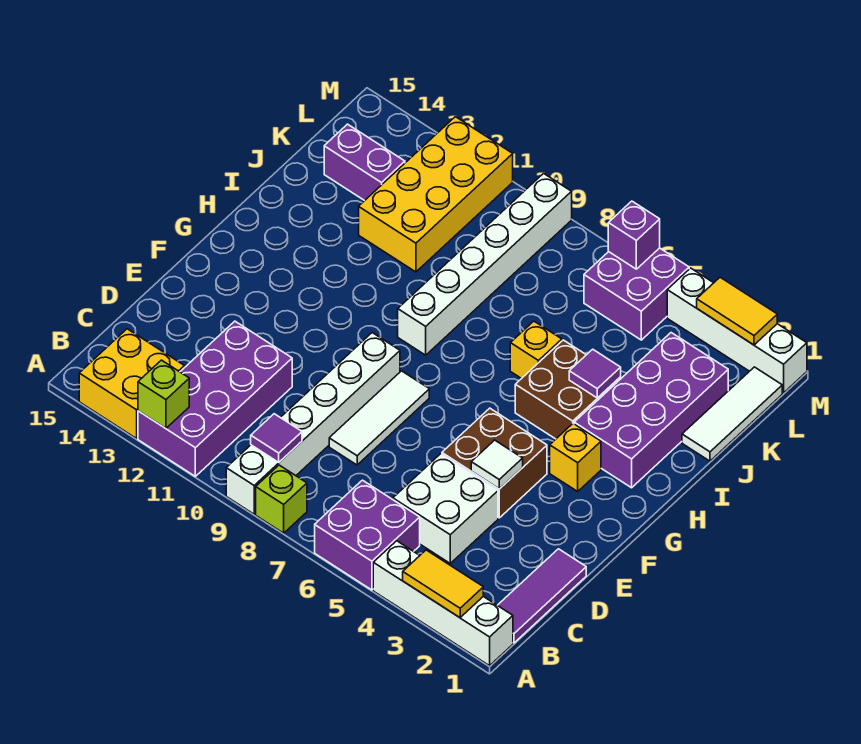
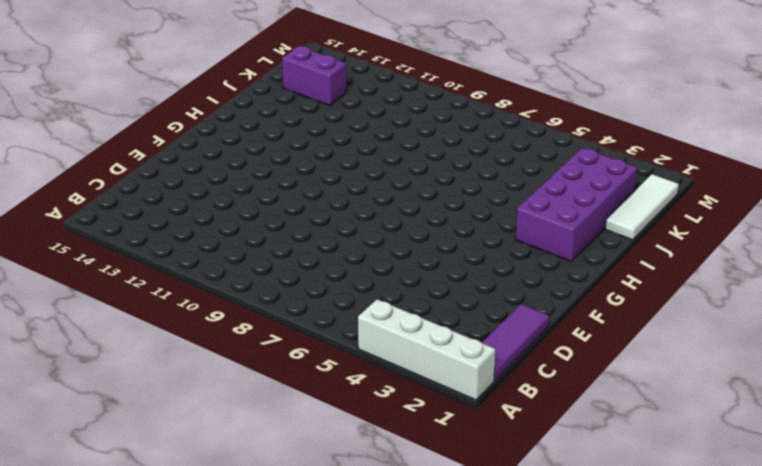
none -> purple brick A5:B6 level 1
none -> lime brick A8 level 1
none -> white brick A9:F9 level 1

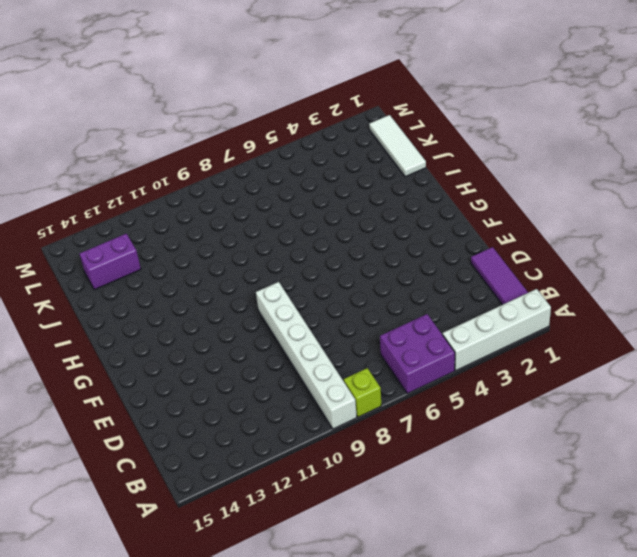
none -> purple brick A11:D12 level 1
none -> yellow brick A13:B14 level 1
none -> white brick C4:D5 level 1

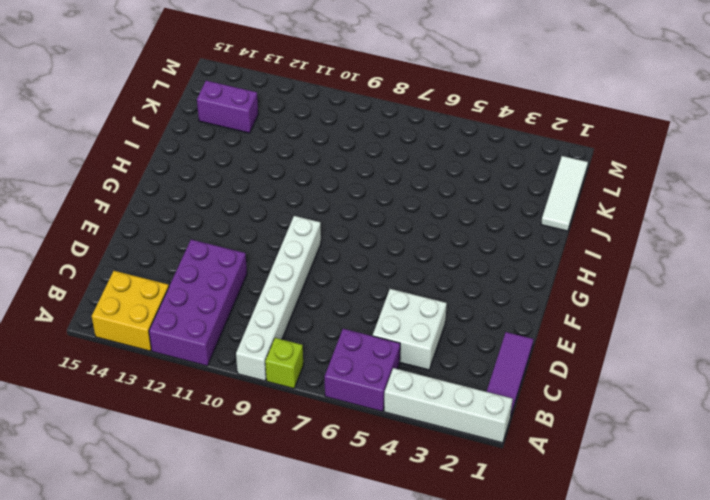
none -> white tile D8:F8 level 1
none -> brown brick E4:F5 level 1
none -> yellow brick G3 level 1

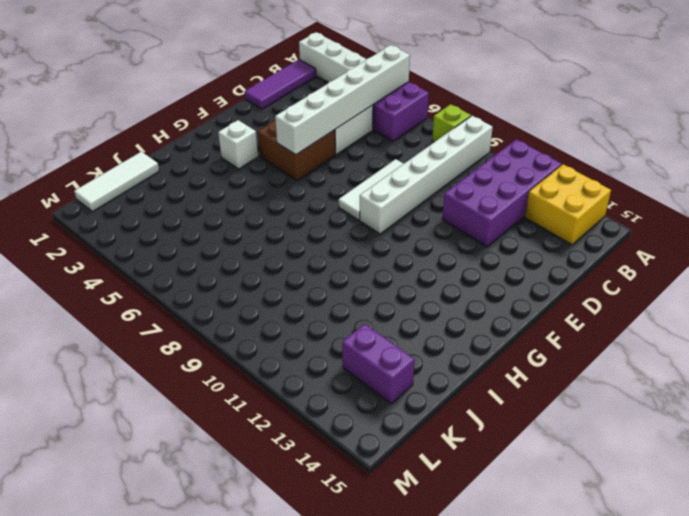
white brick A5:F5 level 2 -> white brick H9:M9 level 1
white brick G3 level 1 -> yellow brick G3 level 1
none -> purple brick H2:K3 level 1
none -> brown brick H4:I5 level 1
none -> yellow brick I6 level 1

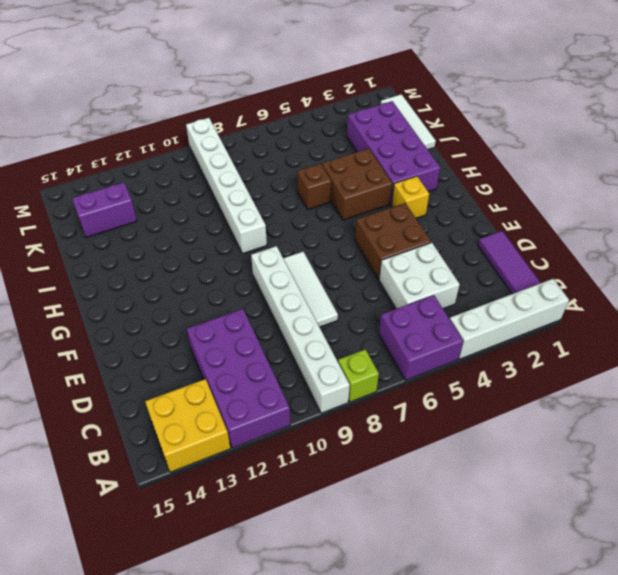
brown brick I6 level 1 -> yellow brick I6 level 1
none -> yellow brick J11:M12 level 1
none -> purple brick L5:M6 level 1
none -> white brick M1:M4 level 1

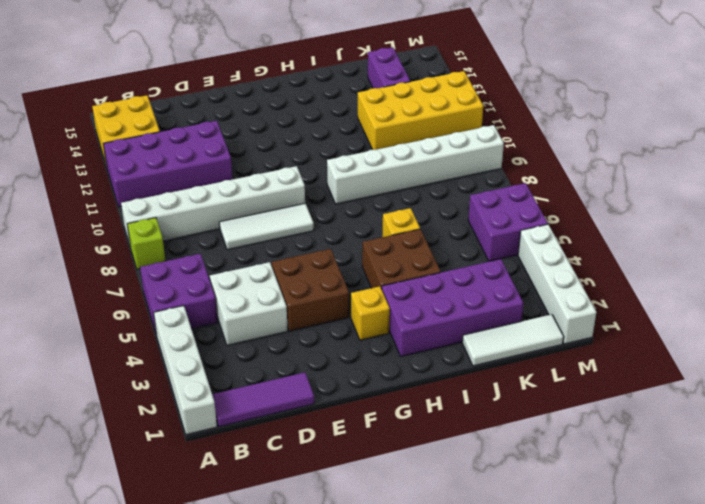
none -> yellow tile A2:A3 level 2
none -> lime brick A12 level 2
none -> purple tile B9 level 2

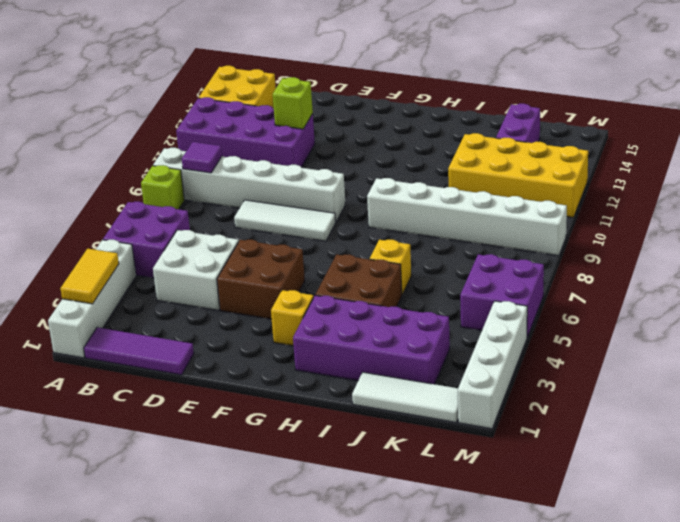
lime brick D12 level 2 -> lime brick A12 level 2
none -> white tile E4 level 2
none -> purple tile I4 level 2
none -> yellow tile M2:M3 level 2

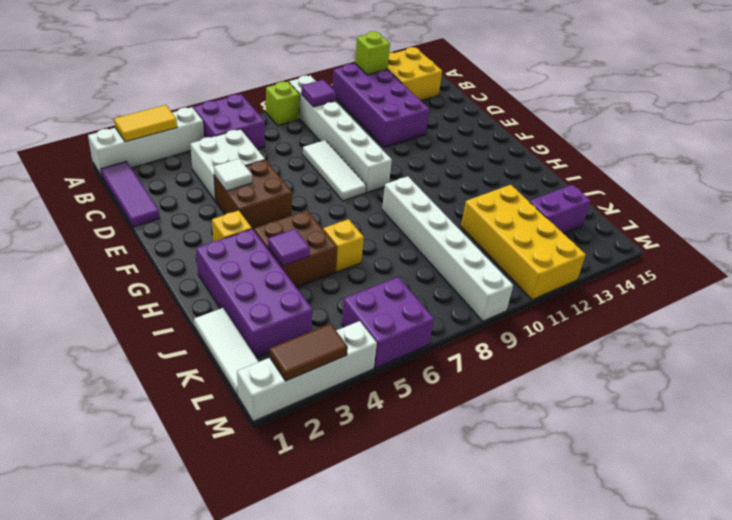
brown tile M2:M3 level 2 -> yellow tile M2:M3 level 2
none -> purple brick M6 level 2

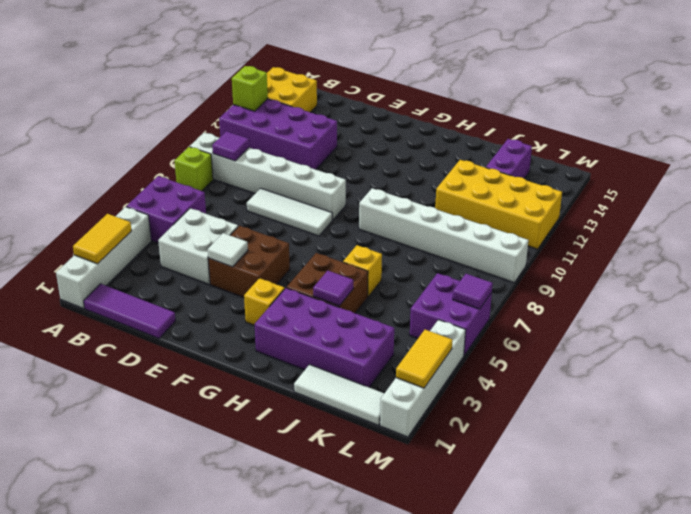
purple tile M6 level 2 -> purple brick M6 level 2

